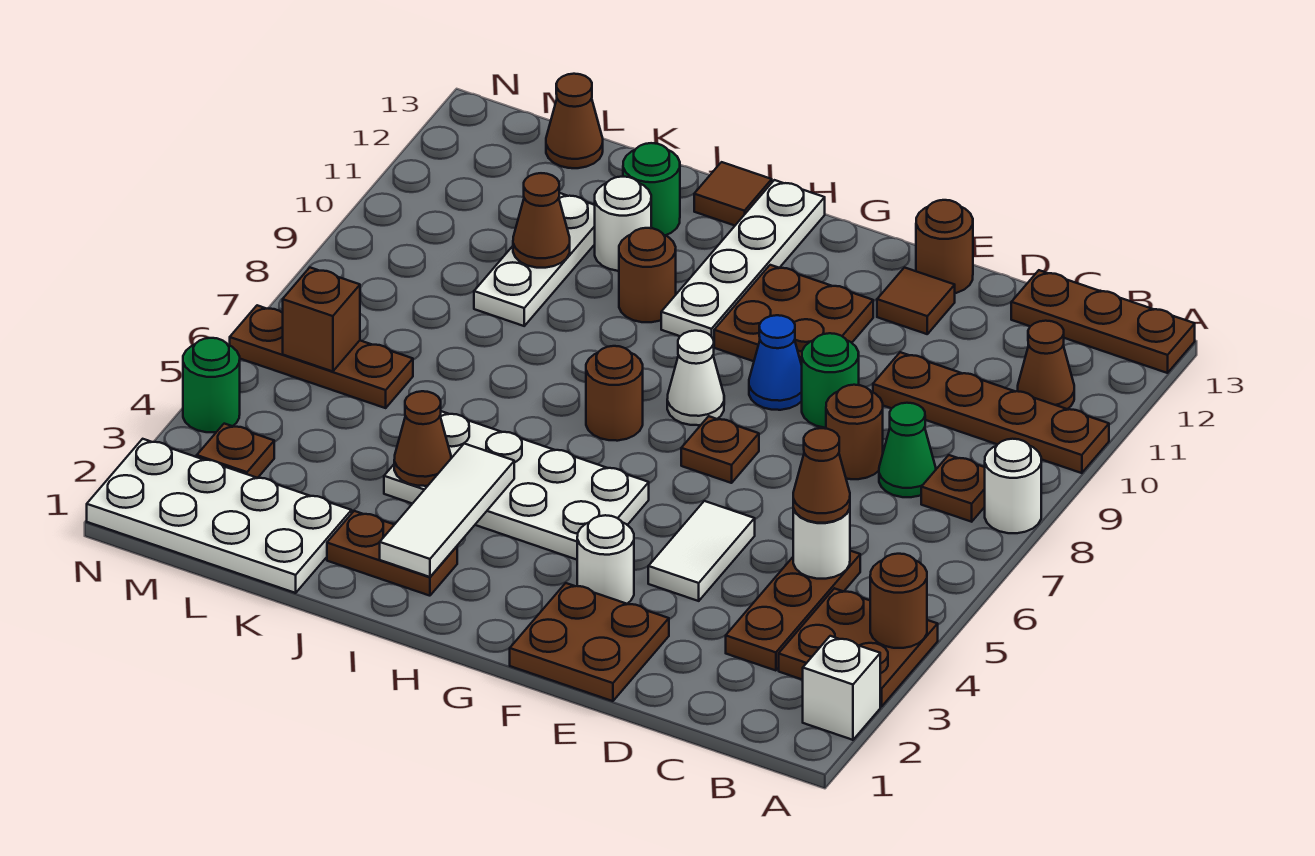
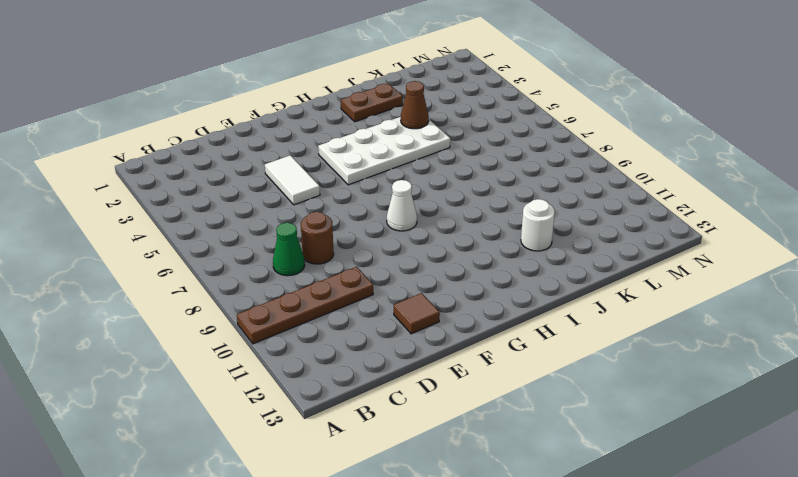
none -> white brick A2 level 1
none -> brown plate A3:B4 level 1
none -> white round brick A8 level 1
none -> brown plate A13:C13 level 1

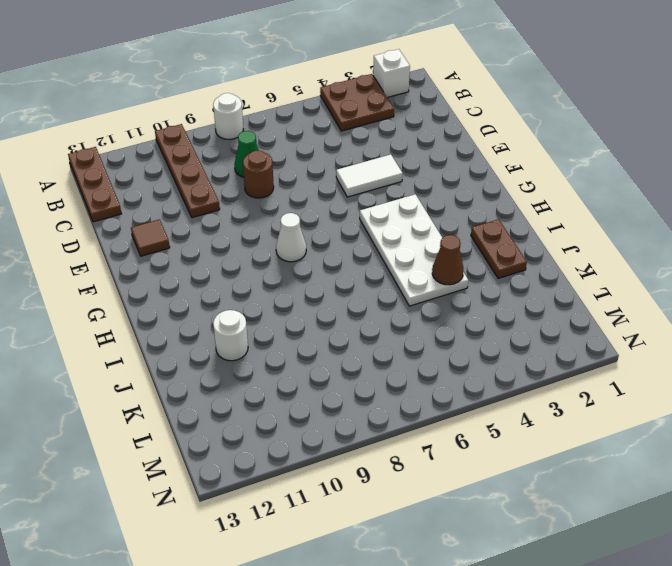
none -> brown plate B8 level 1
none -> brown cone B11 level 1
none -> brown plate C3:C5 level 1
none -> brown plate E1:F2 level 1

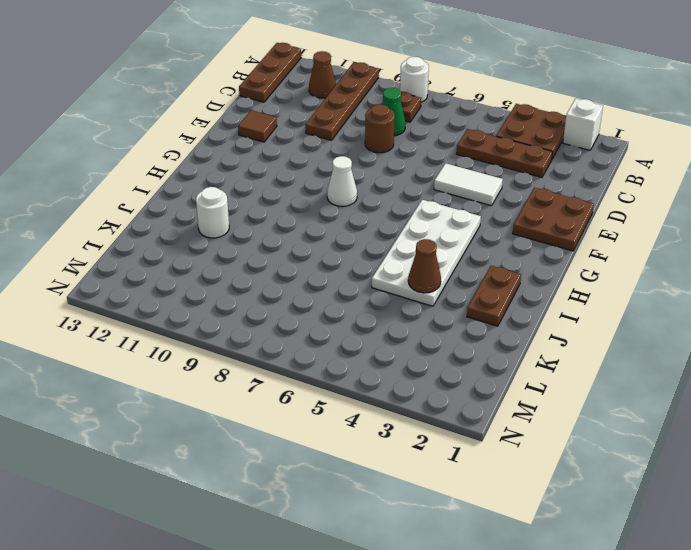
none -> green round brick E9 level 1
none -> brown round brick E13 level 1
none -> white round brick F3 level 1
none -> brown plate F7 level 1

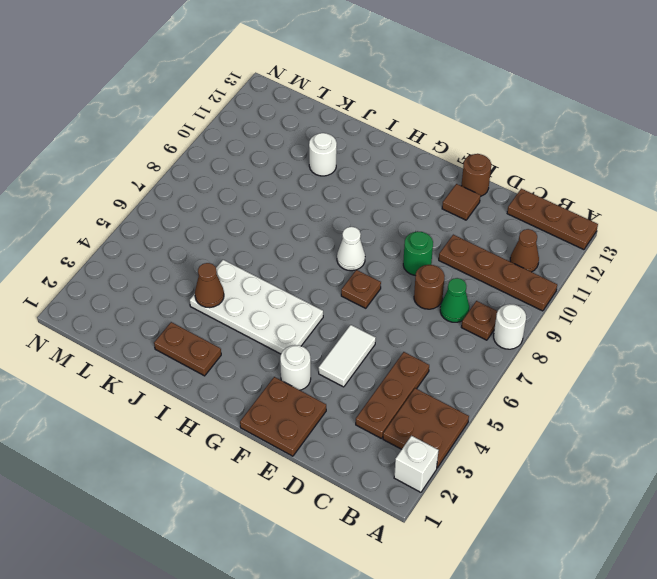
none -> blue cone F9 level 1
none -> brown plate F10:G11 level 1
none -> brown round brick H7 level 1
none -> white plate H10:H13 level 1

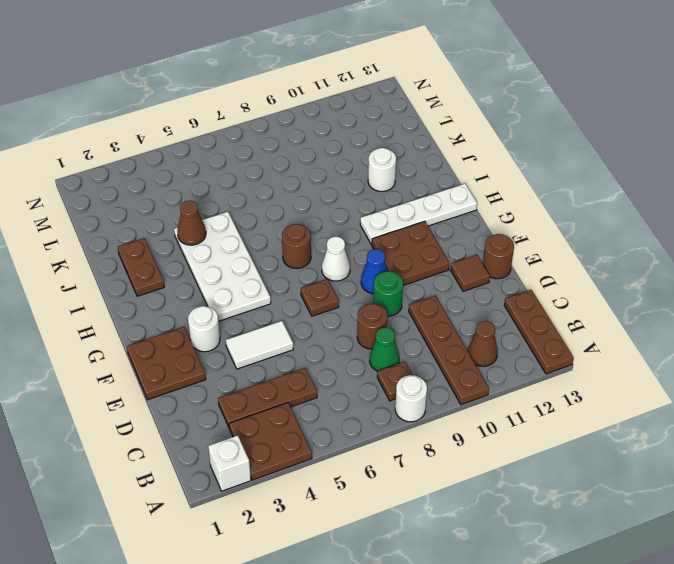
none -> brown round brick I10 level 1
none -> brown tile I13 level 1
none -> green round brick J12 level 1
none -> white plate K1:N2 level 1

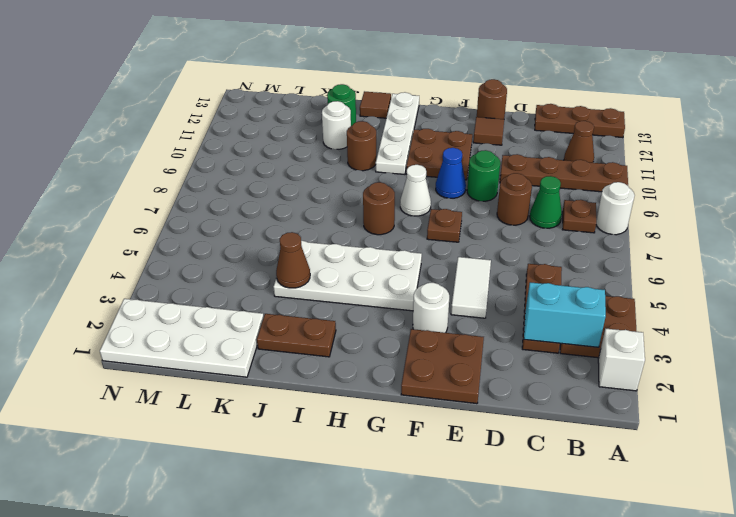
cyan brick B3:C3 level 2 -> none
none -> white plate K9:K11 level 1
none -> brown plate L6:N6 level 1
none -> brown cone L13 level 1
none -> brown plate M3 level 1

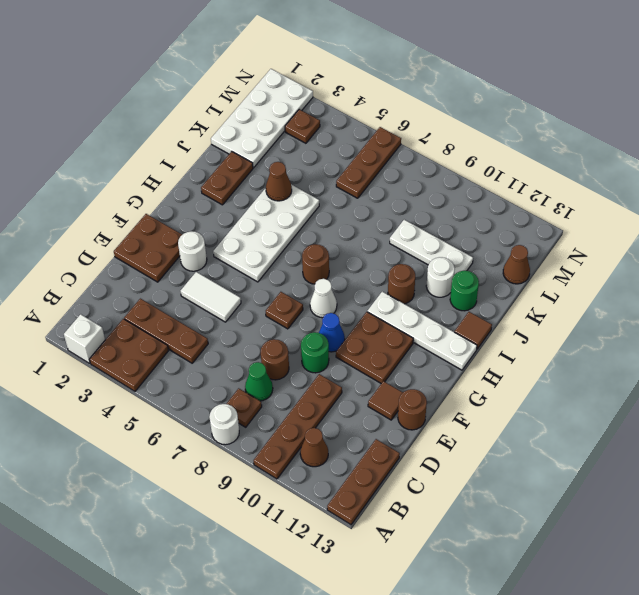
none -> green round brick N4 level 1
none -> brown round brick A4 level 2
none -> white round brick C5 level 2
none -> white tile I2:I4 level 2

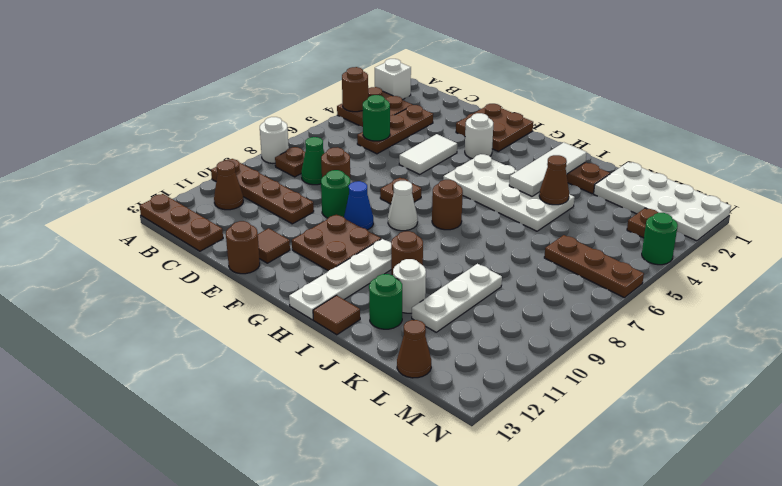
green round brick C5 level 2 -> white round brick C5 level 2
none -> brown cone K10 level 2
none -> brown brick M6 level 2
none -> brown cone C5 level 3

